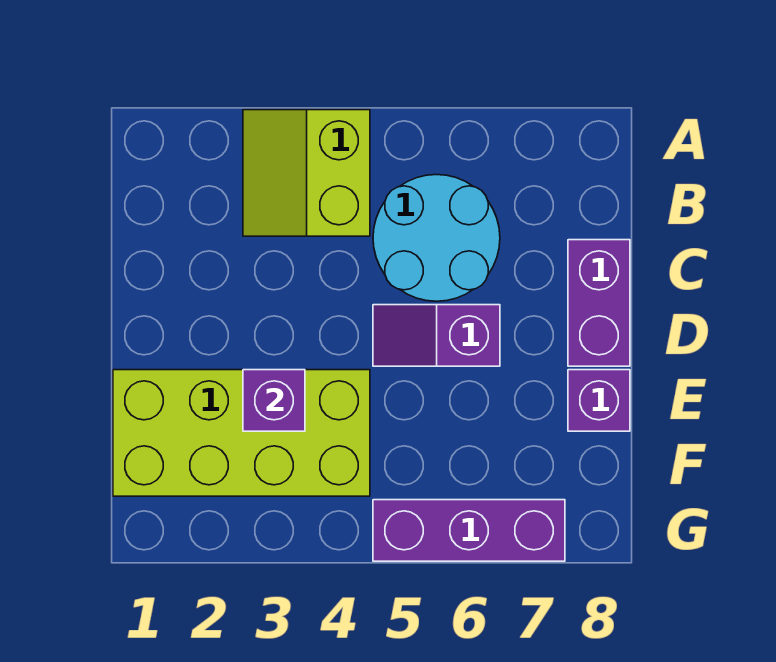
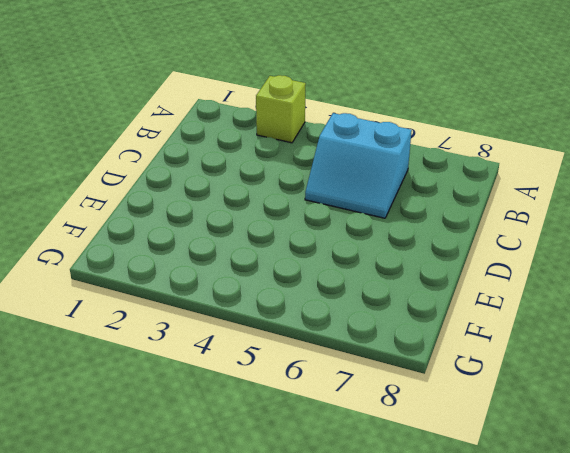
lime brick A3 level 1 -> lime slope A3:B4 level 1 top 4
cyan slope B5:C6 level 1 top B -> cyan round brick B5:C6 level 1
none -> purple brick C8:D8 level 1
none -> purple slope D5:D6 level 1 top 6

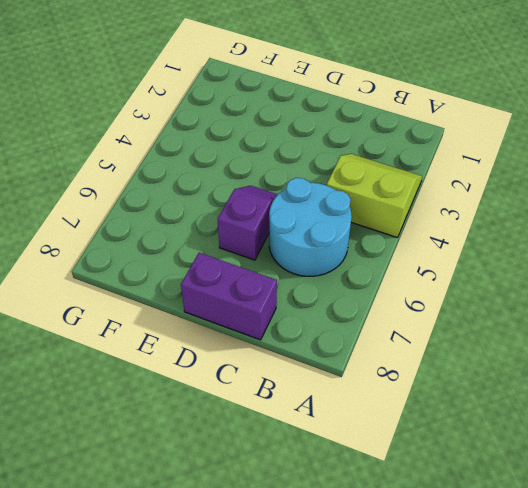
none -> lime brick E1:F4 level 1
none -> purple brick E8 level 1

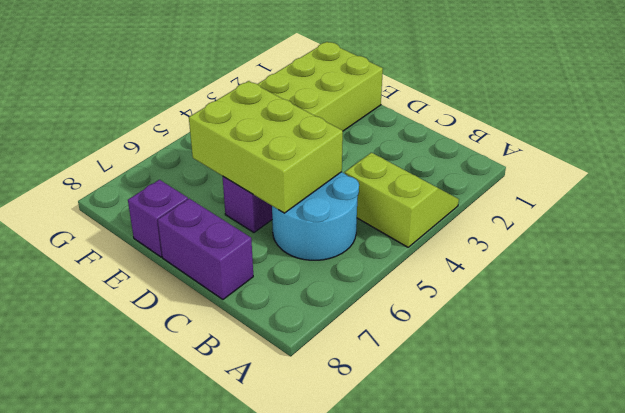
lime brick C5:E6 level 2 -> none
none -> purple brick G5:G7 level 1
none -> purple brick E3 level 2

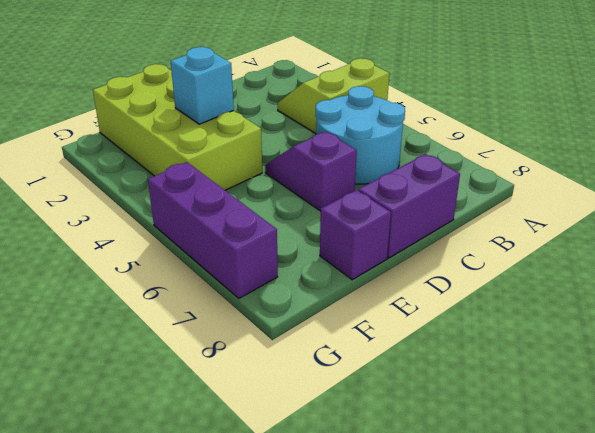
cyan brick E3 level 2 -> purple brick E3 level 2

